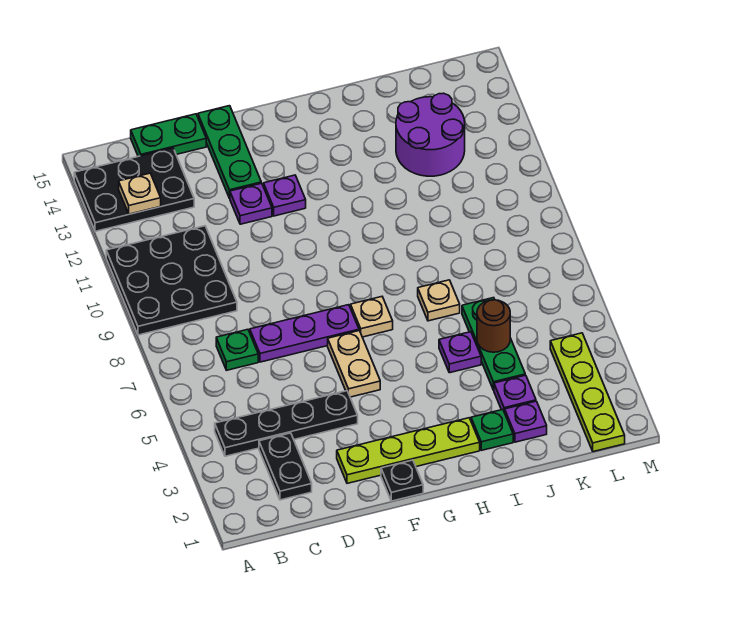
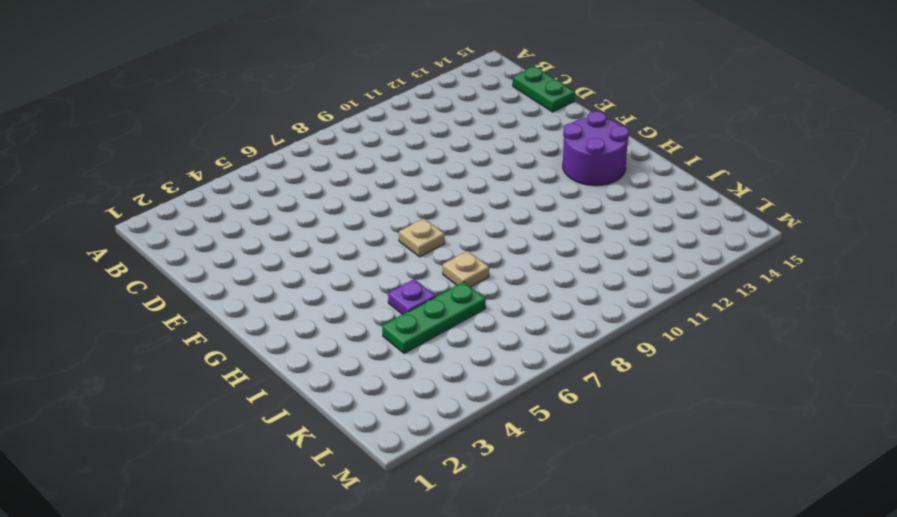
purple round brick G13:H14 level 1 -> purple round brick J12:K13 level 1
none -> black plate A9:C11 level 1
none -> black plate A13:C14 level 1
none -> black plate B4:E4 level 1

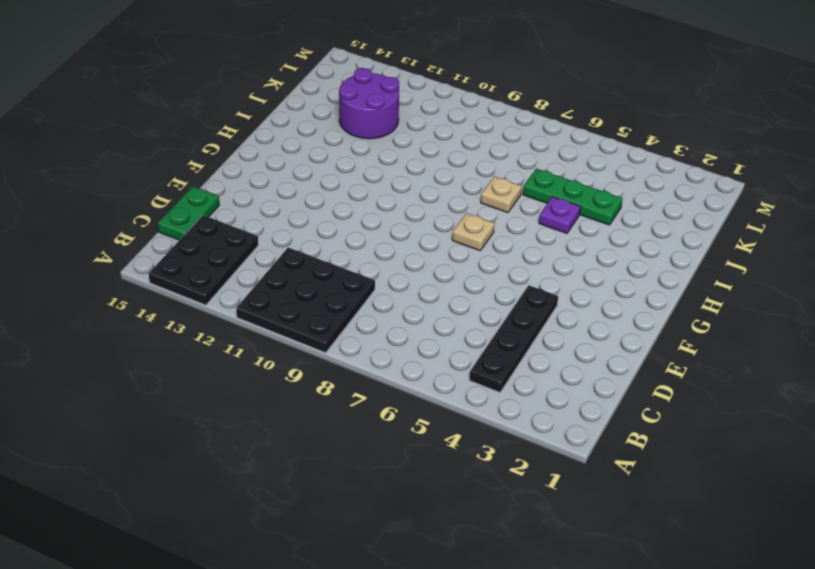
none -> black plate C2:C3 level 1
none -> green plate C7 level 1
none -> purple plate D7:F7 level 1

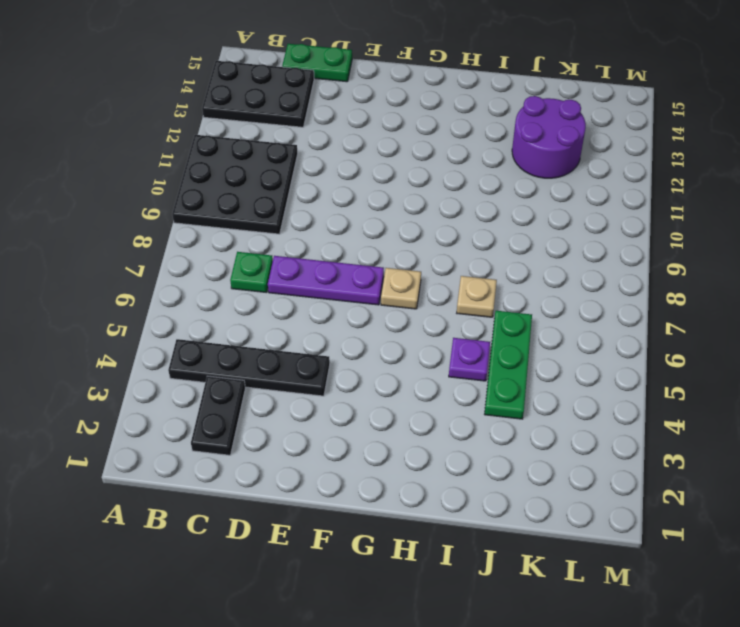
none -> lime plate E2:H2 level 1
none -> purple plate E12 level 1
none -> green plate E13:E15 level 1

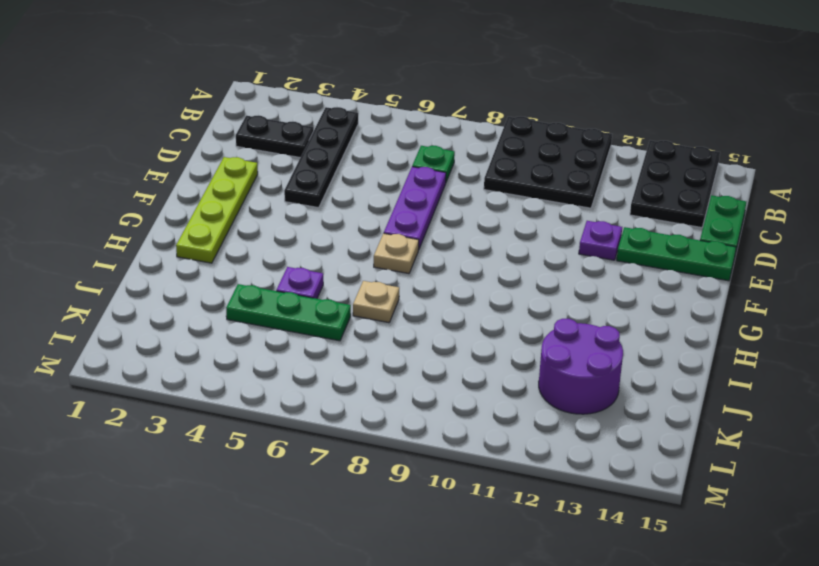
none -> black plate F1 level 1
none -> tan plate F5:F6 level 1
none -> purple plate F12 level 1

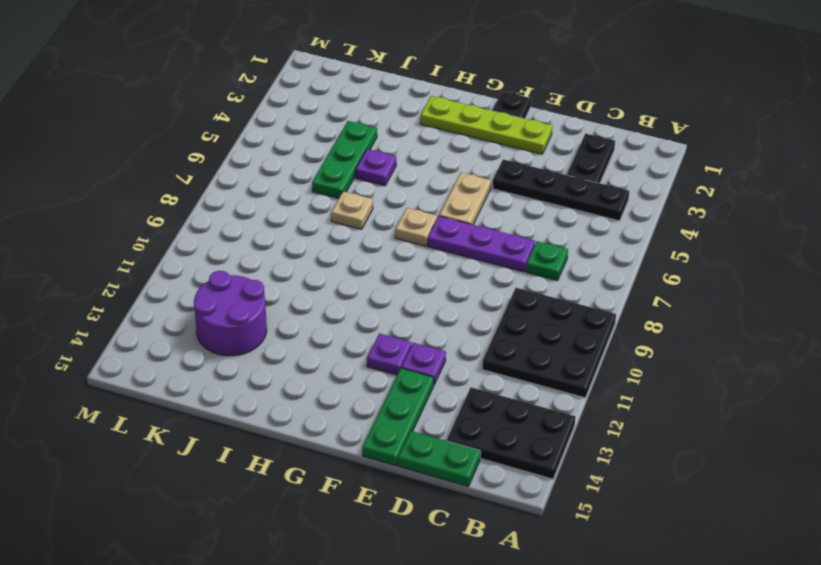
none -> green plate I2 level 1
none -> purple plate J2 level 1
none -> purple plate J3 level 1

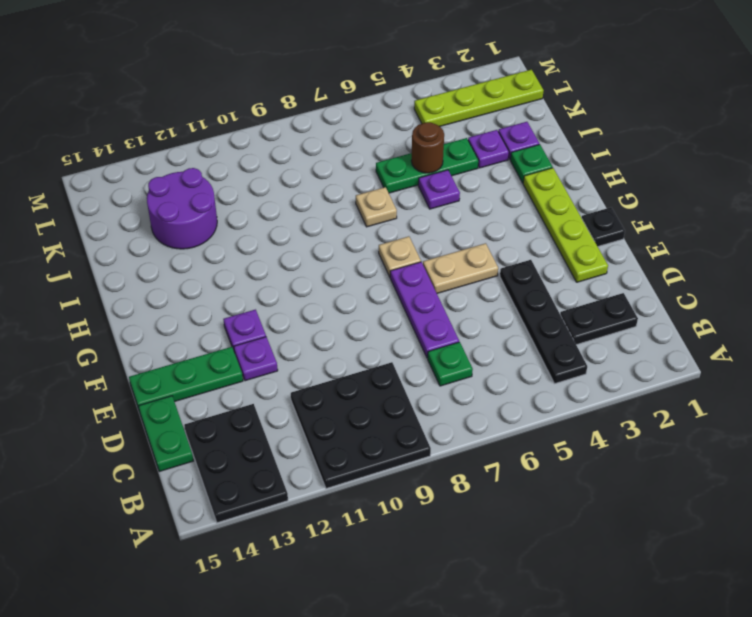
none -> tan plate B13 level 2

